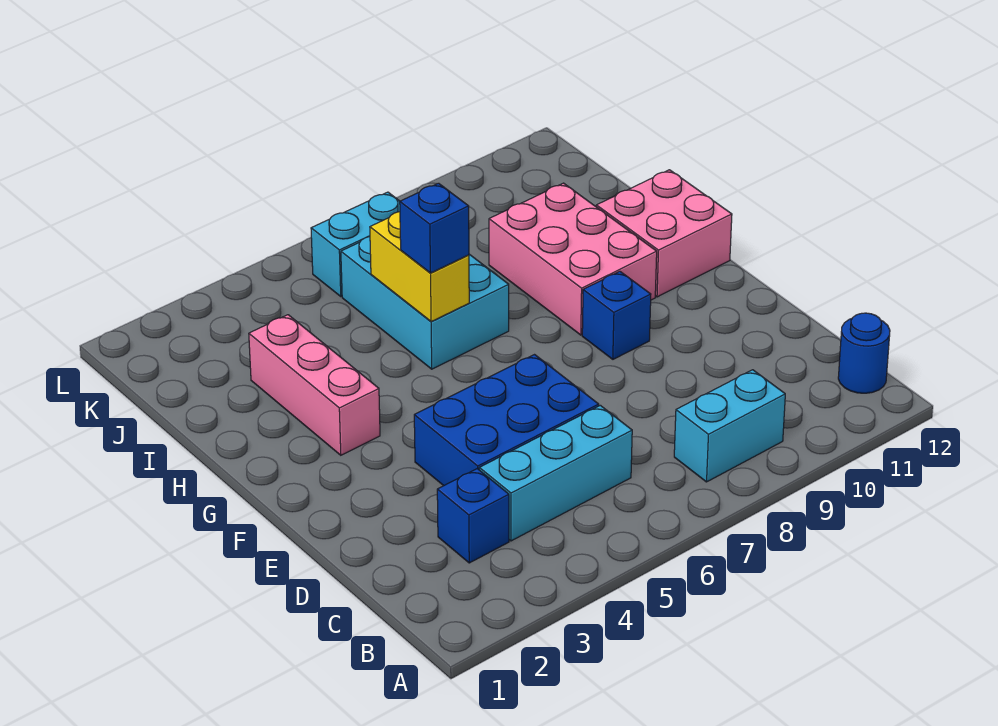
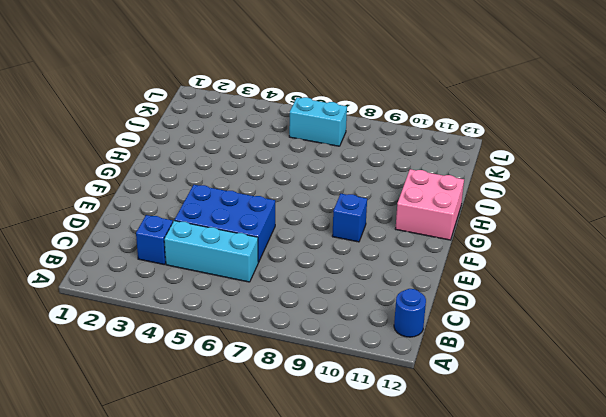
none -> cyan brick B8:B9 level 1
none -> pink brick G3:I3 level 1
none -> pink brick G9:I10 level 1

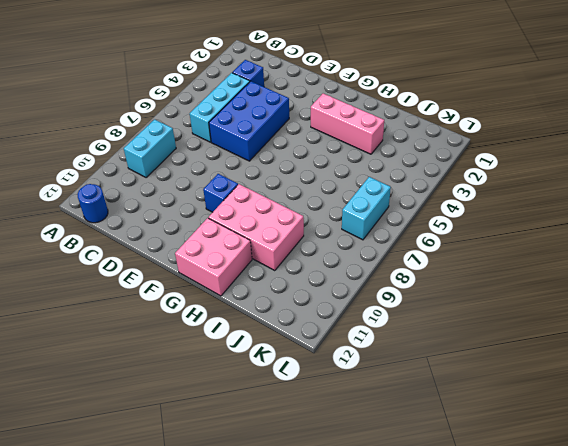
none -> cyan brick H6:J7 level 1
none -> yellow brick H6:I6 level 2
none -> blue brick H6 level 3

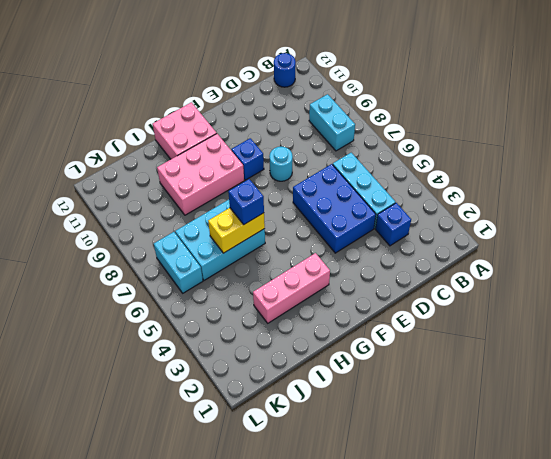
cyan round brick E8 level 1 -> none

